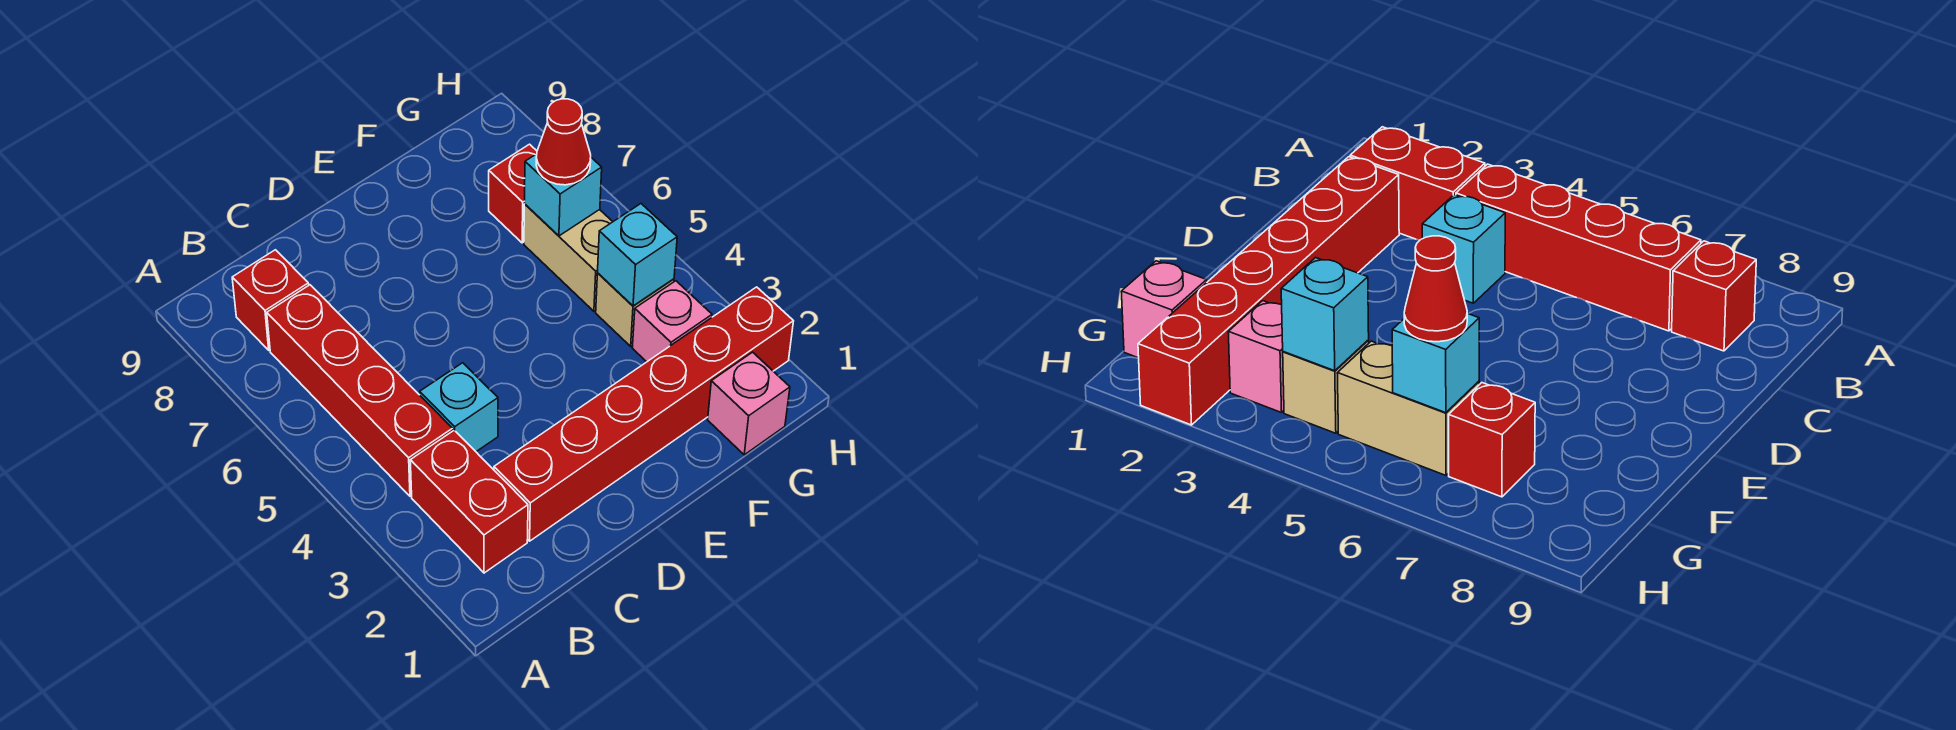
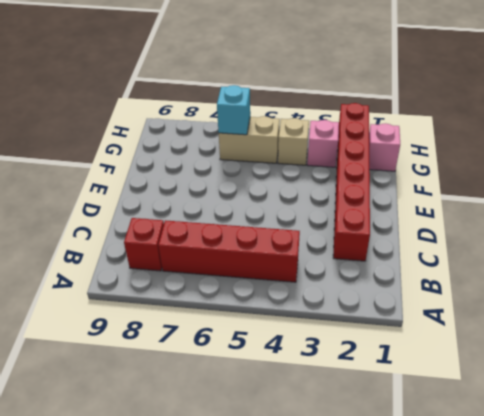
none -> red brick B2:B3 level 1
none -> cyan brick C4 level 1
none -> red brick G7 level 1

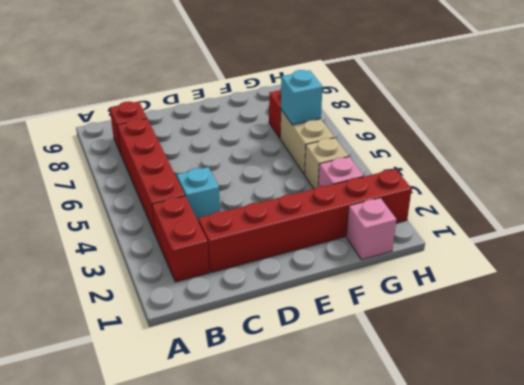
none -> cyan brick G4 level 2
none -> red cone G6 level 3

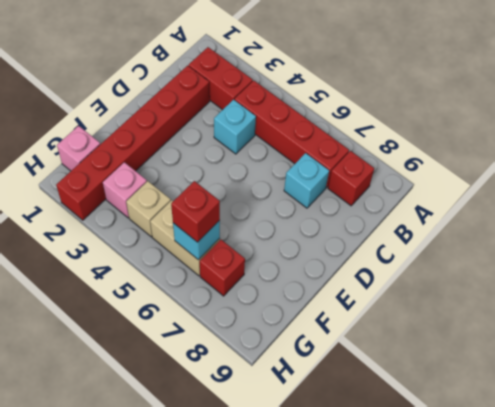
cyan brick C7 level 1 -> cyan brick G4 level 2
red brick G6 level 3 -> red cone G6 level 3

